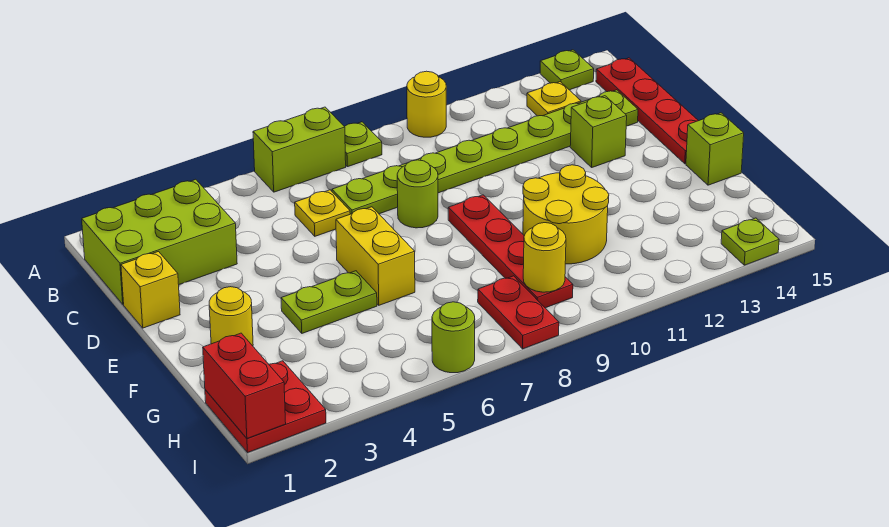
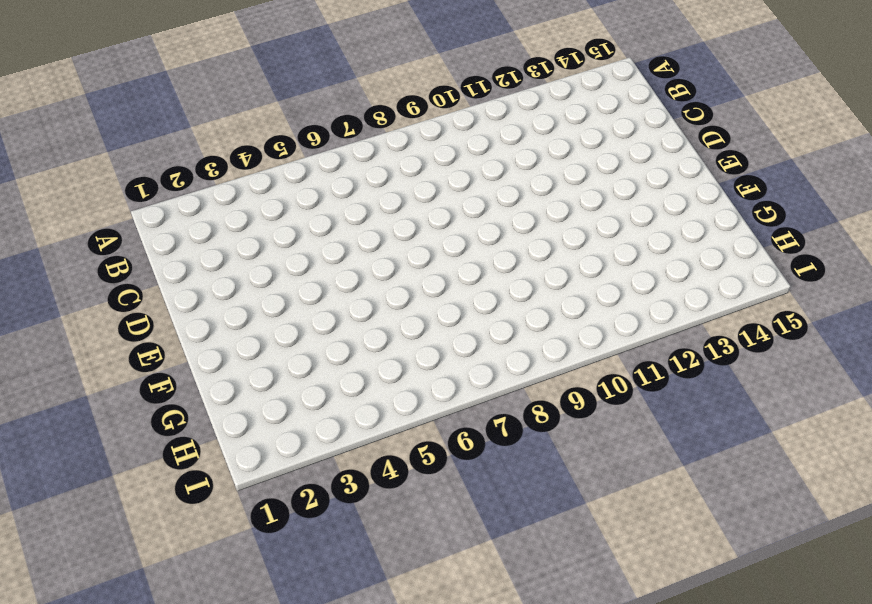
none -> lime brick A6:A7 level 1
none -> lime plate A8 level 1
none -> yellow round brick A10 level 1

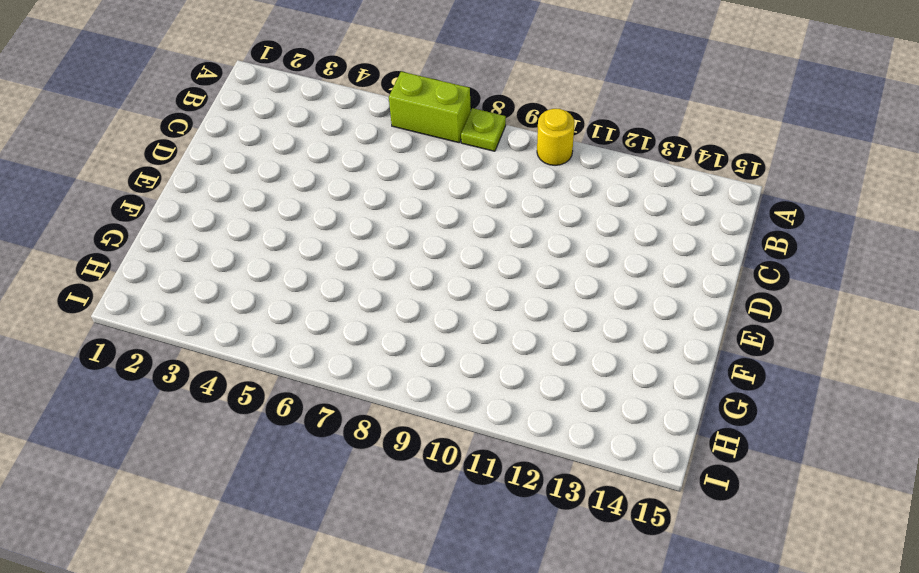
none -> lime plate A14 level 1
none -> lime brick B1:C3 level 1
none -> yellow plate B13 level 1

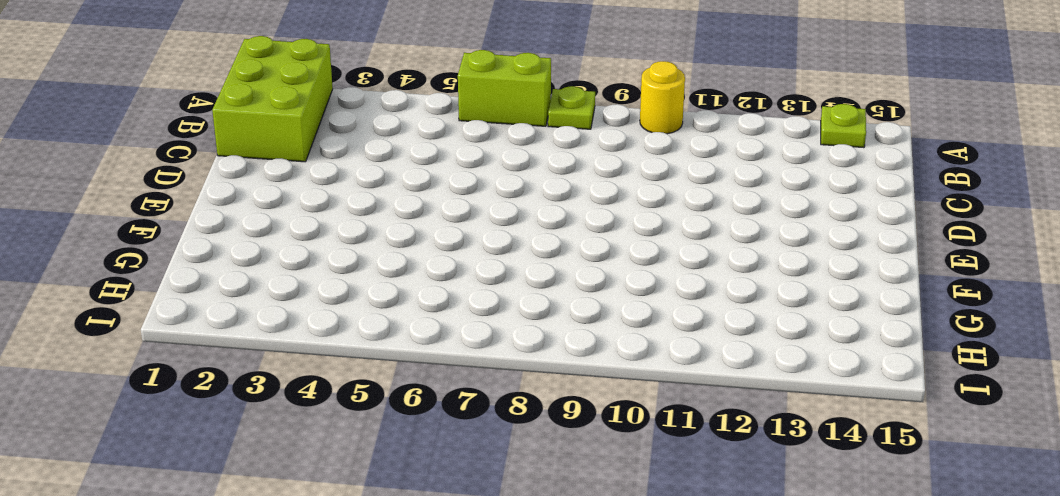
lime brick A1:C2 level 1 -> lime brick B1:C3 level 1
none -> yellow plate B13 level 1
none -> red plate B15:E15 level 1
none -> yellow plate C6 level 1

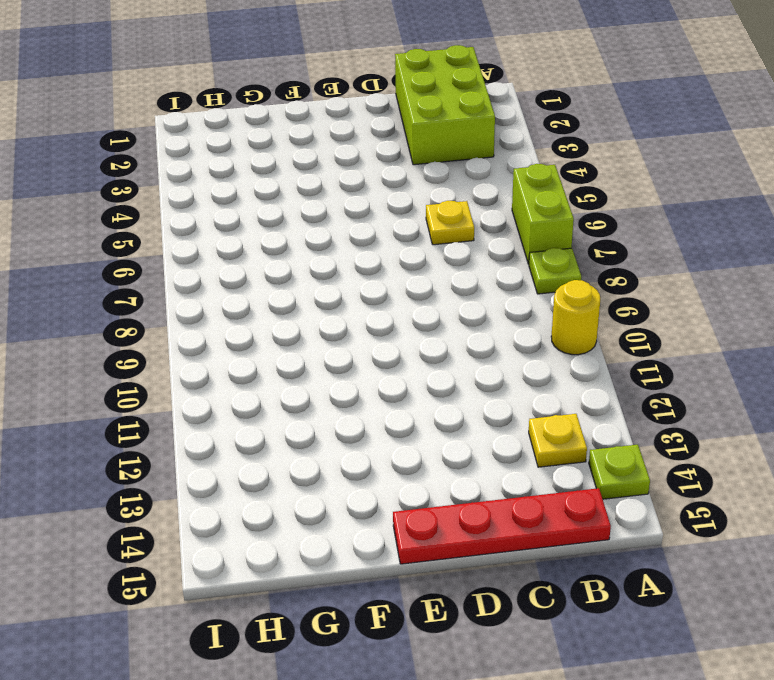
none -> lime plate C7:C14 level 1
none -> yellow brick D1 level 1
none -> lime round brick D8 level 1

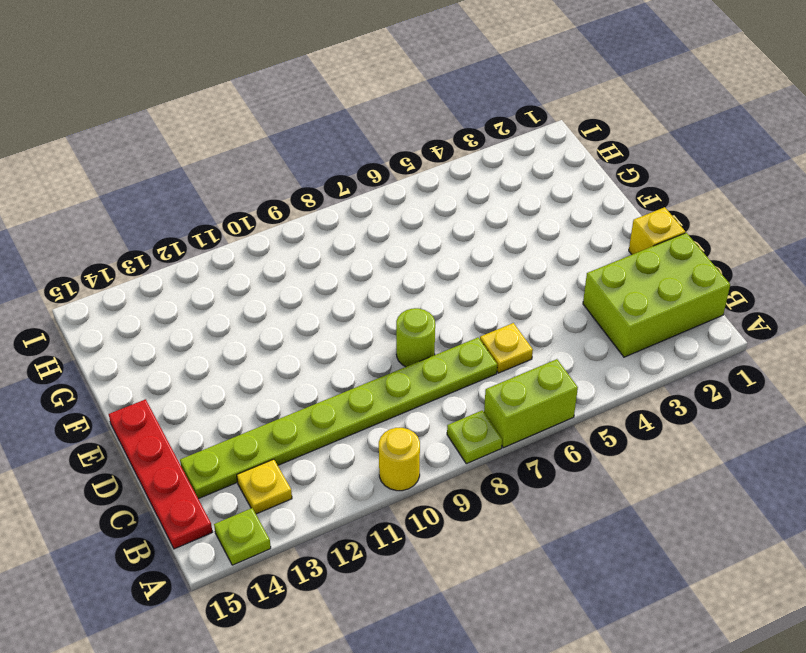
none -> lime brick D13 level 1
none -> yellow brick E6:F6 level 1
none -> red plate E9:H9 level 1

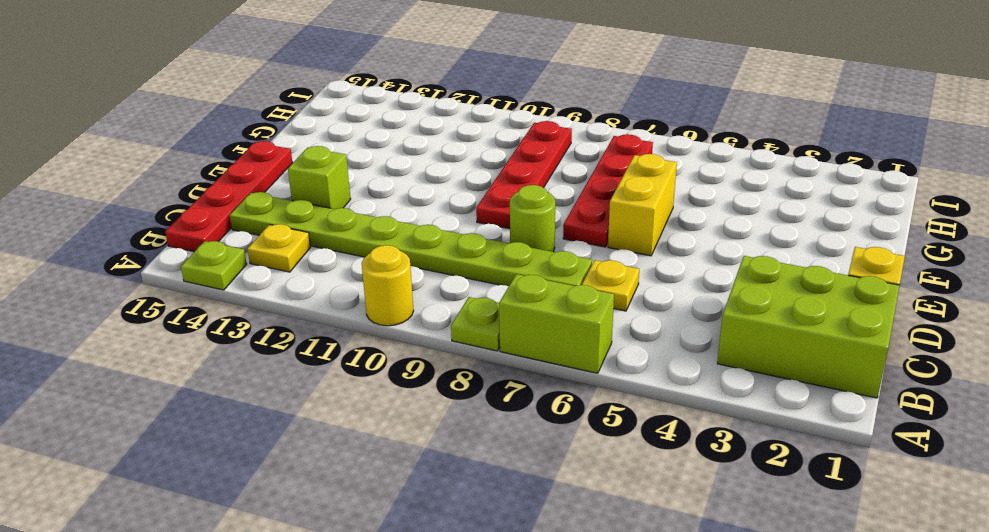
red plate E7:H7 level 1 -> none
none -> yellow round brick F2 level 1
none -> lime plate F4:F5 level 1
none -> yellow round brick F10:G11 level 1

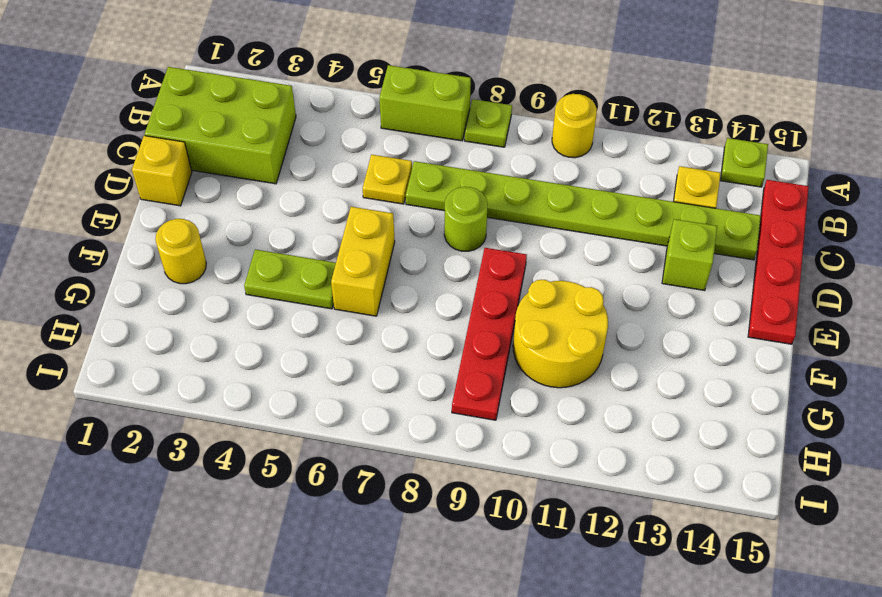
none -> lime brick F15 level 1
none -> red plate H1:I2 level 1
none -> red plate H8:I8 level 1

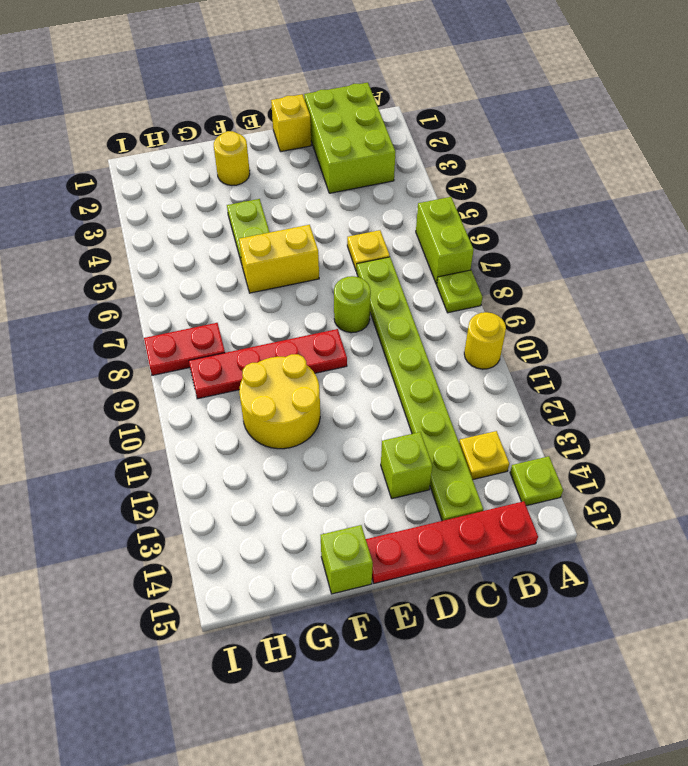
none -> red plate H1:I2 level 1
none -> lime round brick I6 level 1
none -> lime plate I14 level 1

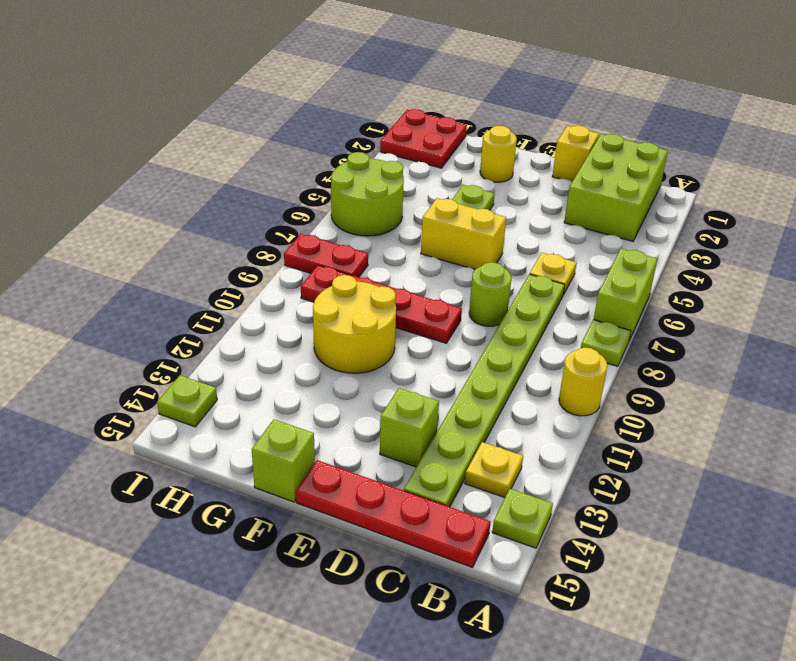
lime round brick H5:I6 level 1 -> lime round brick I6 level 1
none -> red brick H1:I1 level 2
none -> yellow round brick H9 level 2

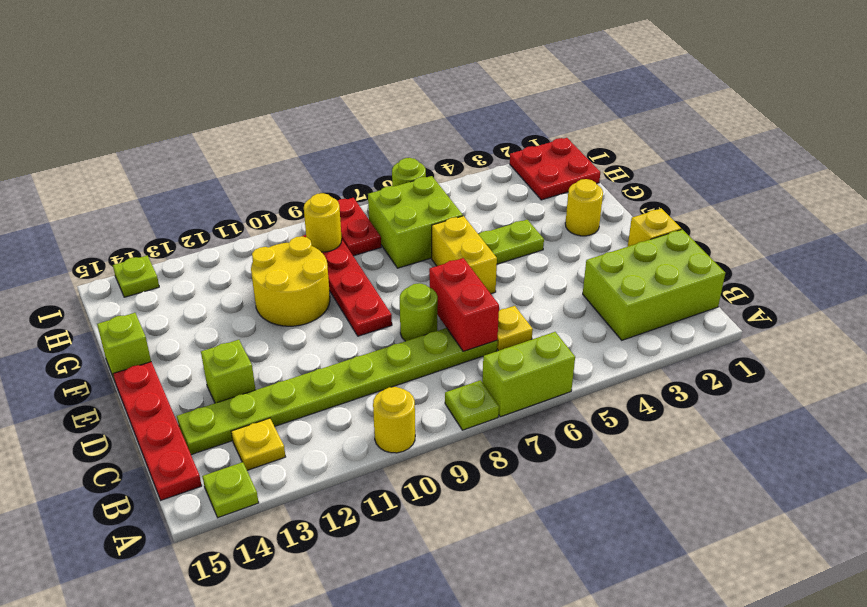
red brick C7:D7 level 2 -> red brick H1:I1 level 2
lime brick G6:H7 level 1 -> none

